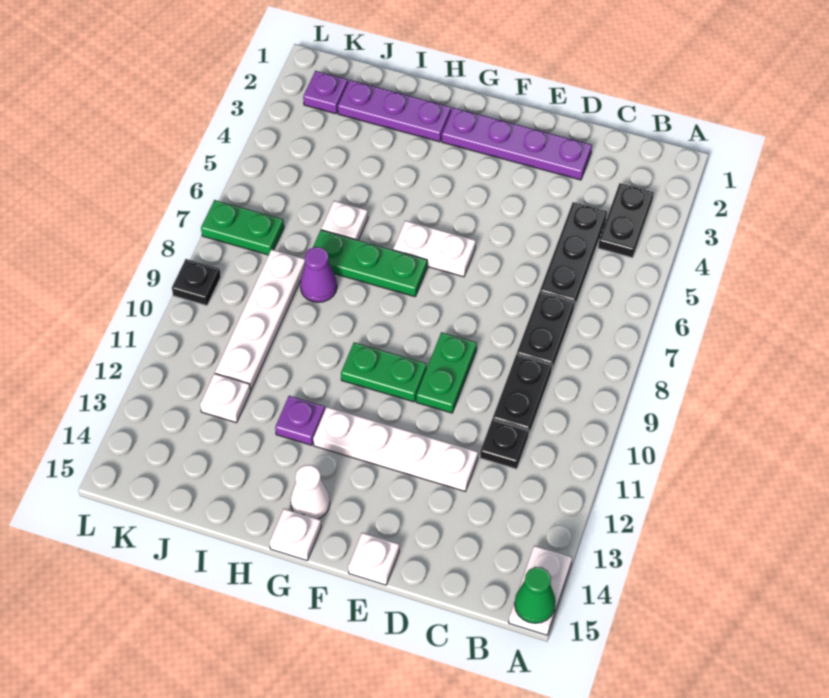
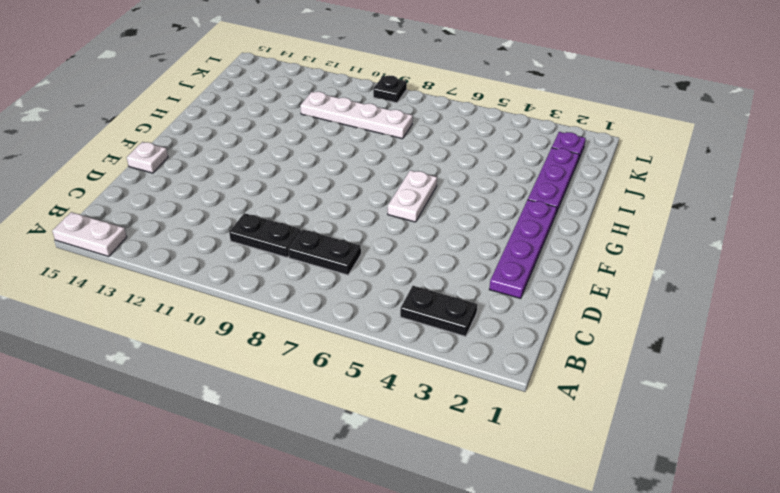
none -> black plate C4:C6 level 1
none -> black plate C11 level 1
none -> white plate D12:G12 level 1

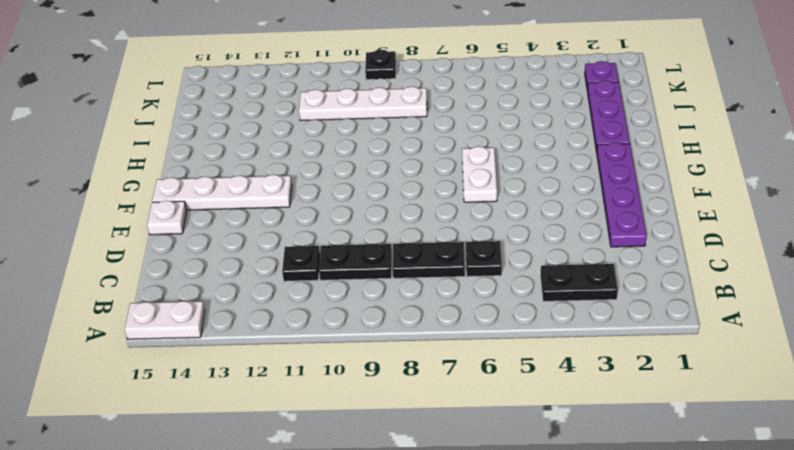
black plate C6 level 1 -> black plate C4:C6 level 1
white plate F12:F15 level 1 -> white plate D12:G12 level 1
none -> green plate E9:E10 level 1
none -> green plate F10:G10 level 1
none -> green plate G7:I7 level 1

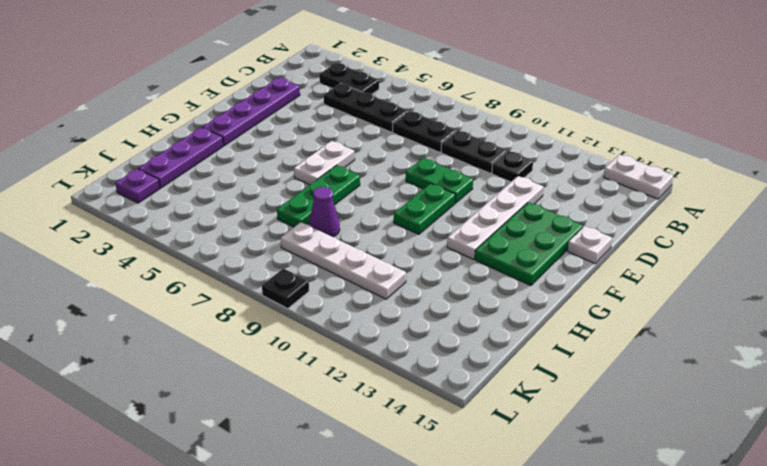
green plate E13:G14 level 1 -> white cone G14 level 1
none -> white plate G15 level 1
none -> purple plate H12 level 1
none -> white plate I6 level 1

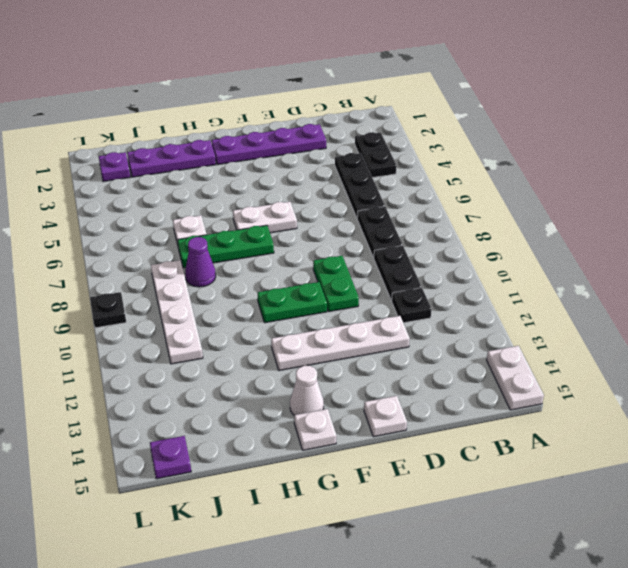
purple plate K15 level 1 -> purple plate H12 level 1
none -> white plate J12 level 1
none -> green plate K7:L7 level 1
none -> green cone A15 level 2

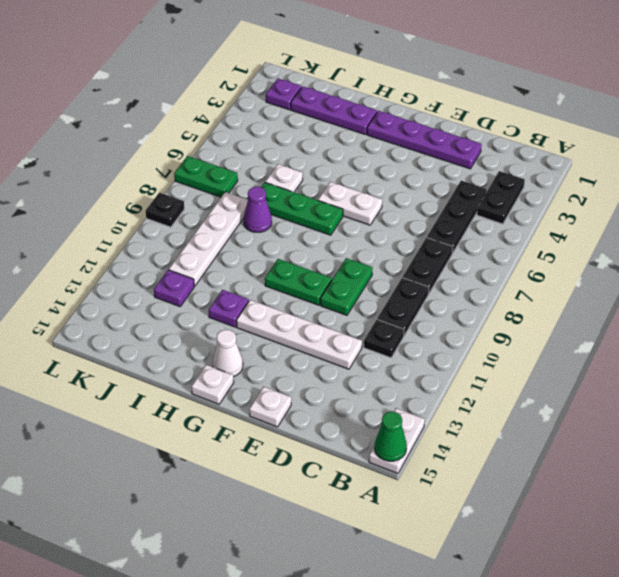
purple plate J12 level 1 -> white plate J12 level 1

